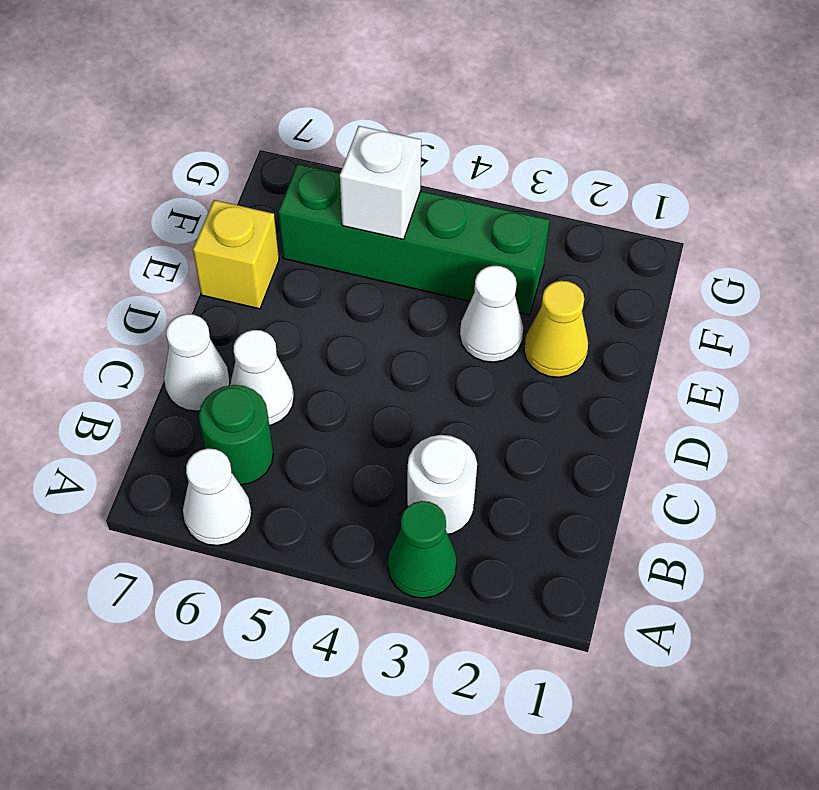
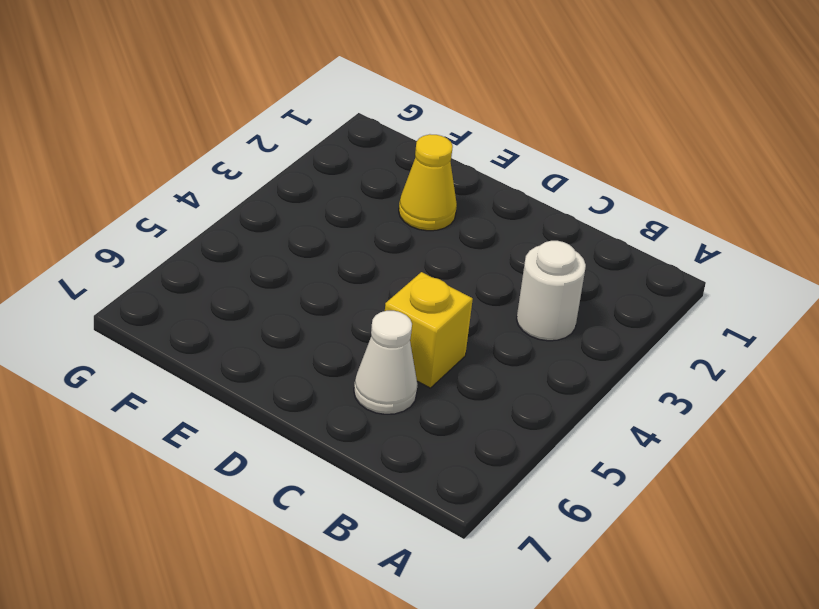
yellow brick C5 level 1 -> yellow brick E7 level 1
none -> green cone A3 level 1
none -> white cone A6 level 1

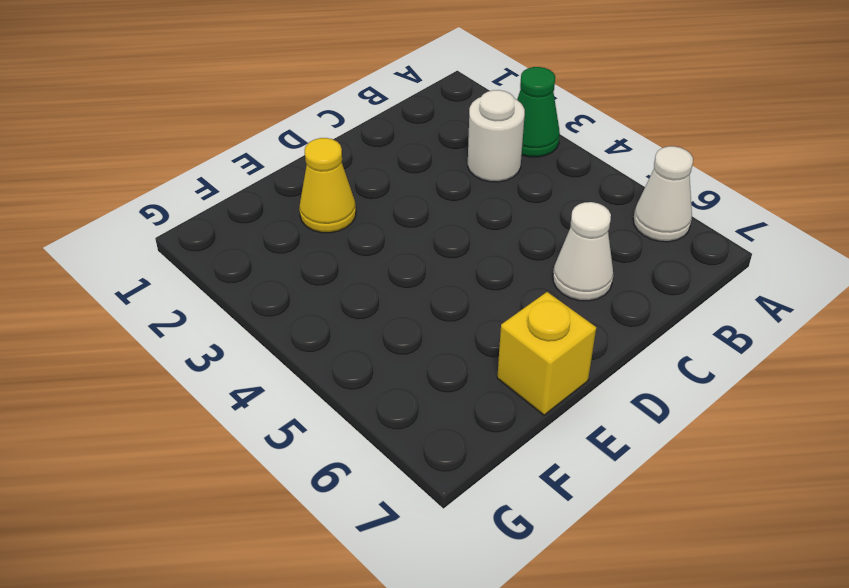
none -> green round brick B6 level 1
none -> white cone C7 level 1

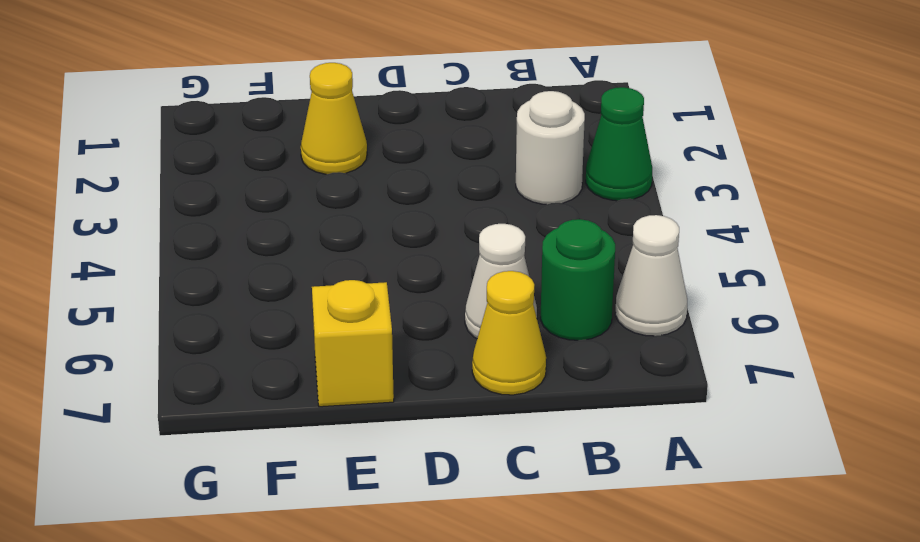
yellow cone C7 level 1 -> white cone C7 level 1
none -> white cone E3 level 1
none -> green brick F3:F6 level 1

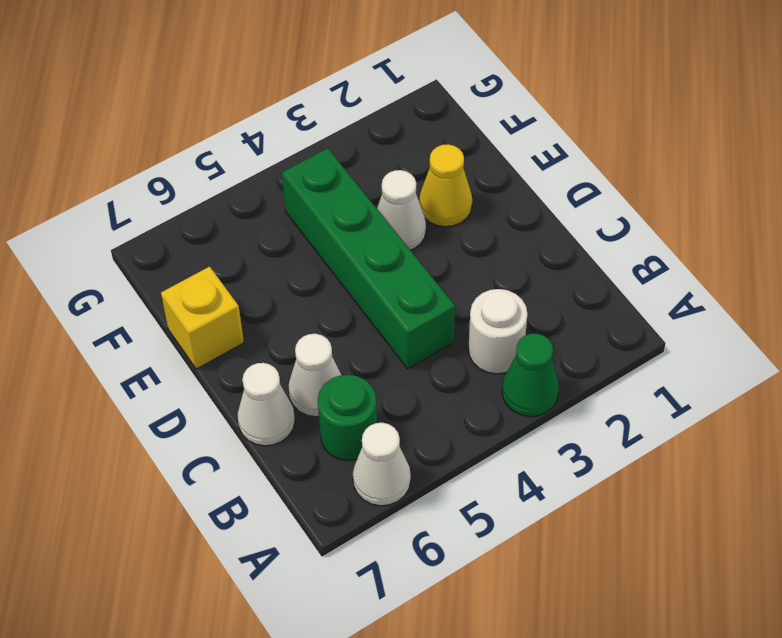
green brick C4:F4 level 1 -> green brick F3:F6 level 1
none -> white brick F5 level 2

